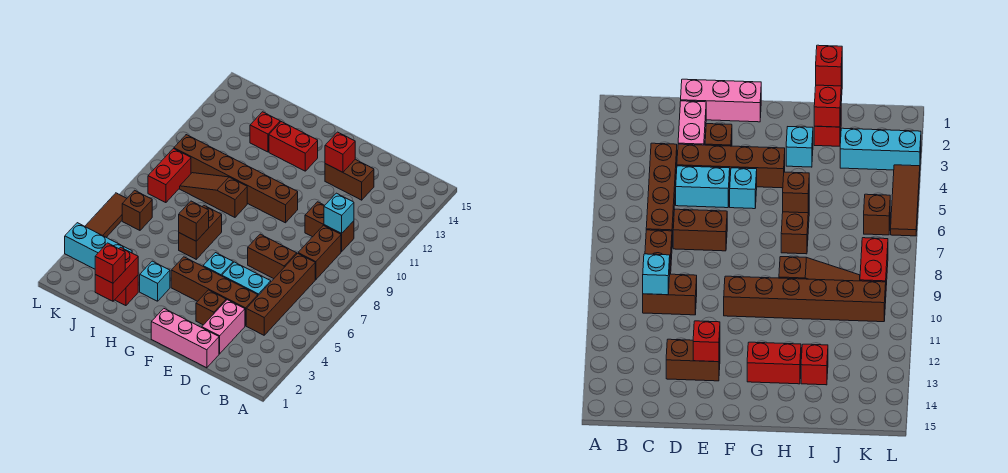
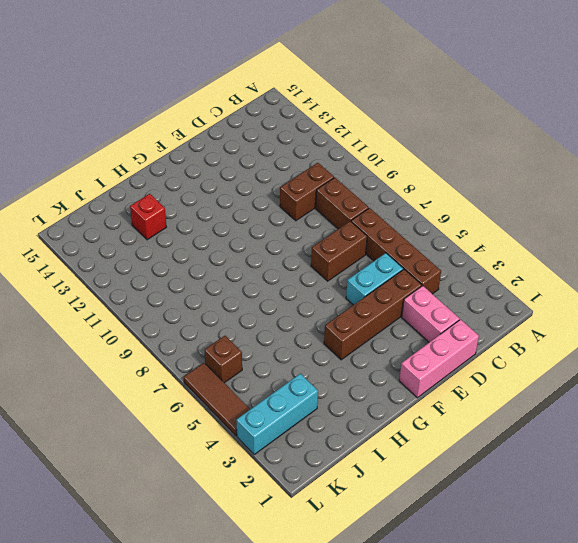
none -> brown brick D13:E13 level 1
none -> brown brick E3 level 1
none -> cyan brick F5 level 1

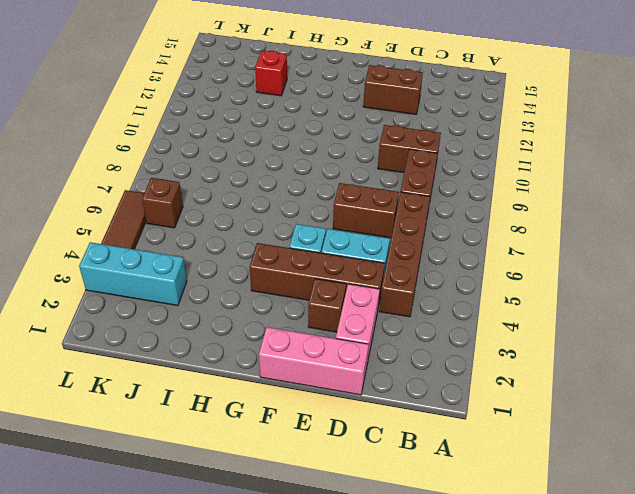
none -> brown brick F10:K10 level 1
none -> red brick G13:H13 level 1
none -> cyan brick H3 level 1

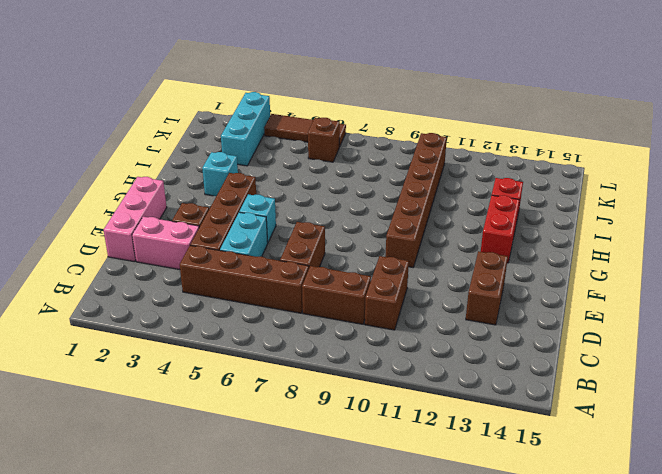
none -> brown brick H6:H7 level 1
none -> brown slope H9:J9 level 1 top H
none -> red brick I2 level 1

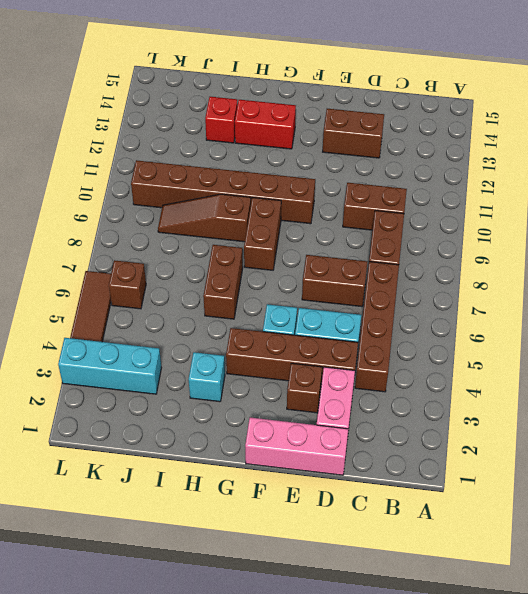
brown brick G8:G9 level 1 -> none
none -> red brick I2 level 1
none -> red brick K8:K9 level 1
none -> cyan brick C10 level 2

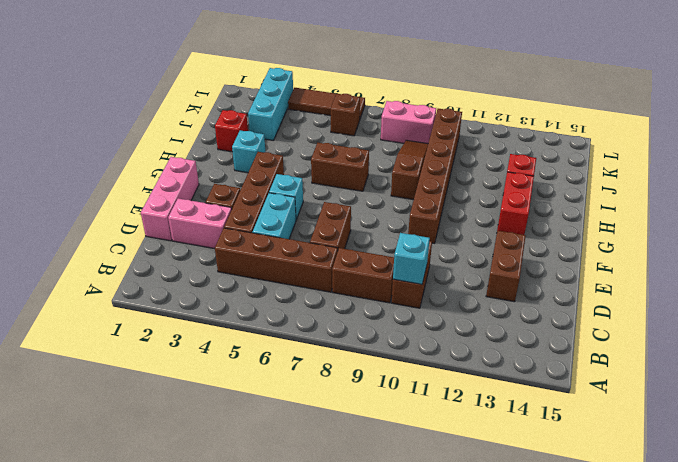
pink brick K8:K9 level 1 -> red brick K8:K9 level 1
none -> red brick E13 level 2
none -> brown brick H6 level 2
none -> red brick I1:I2 level 2

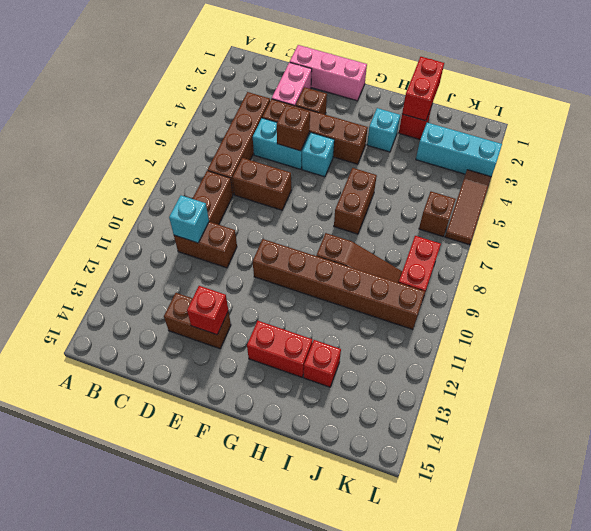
brown brick E5 level 2 -> brown brick H6 level 2
none -> red brick I1 level 3

